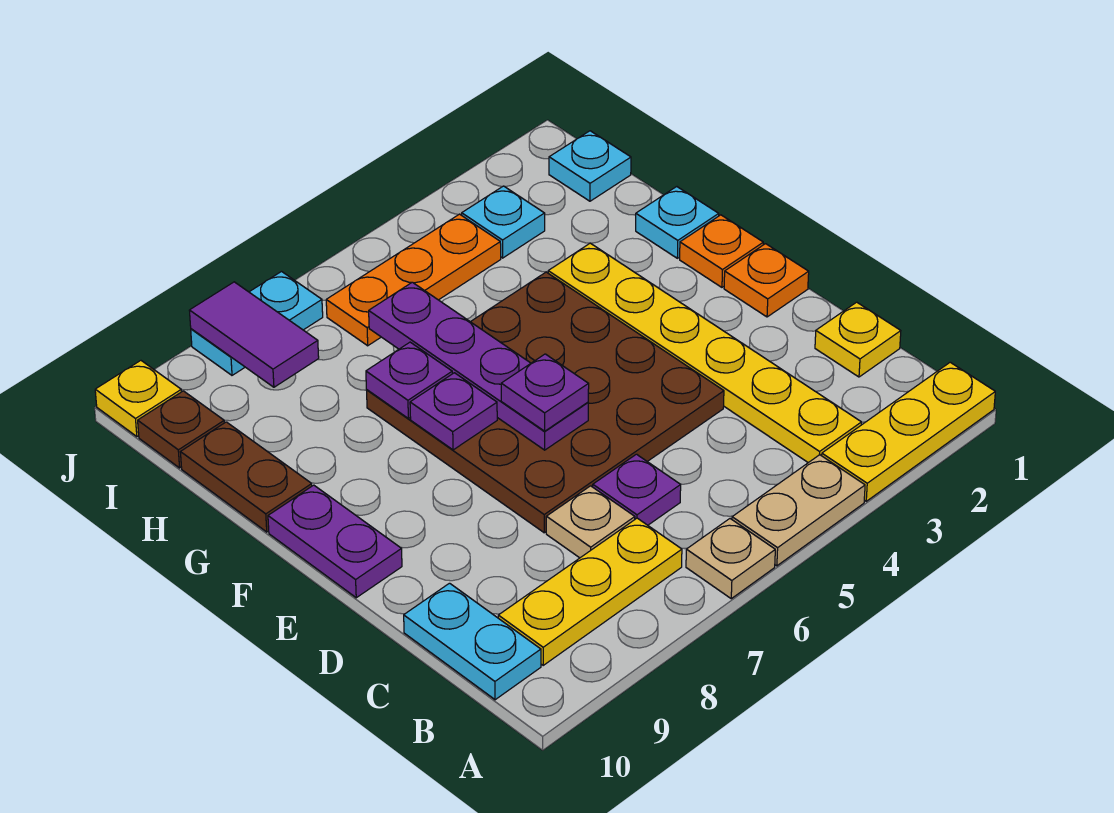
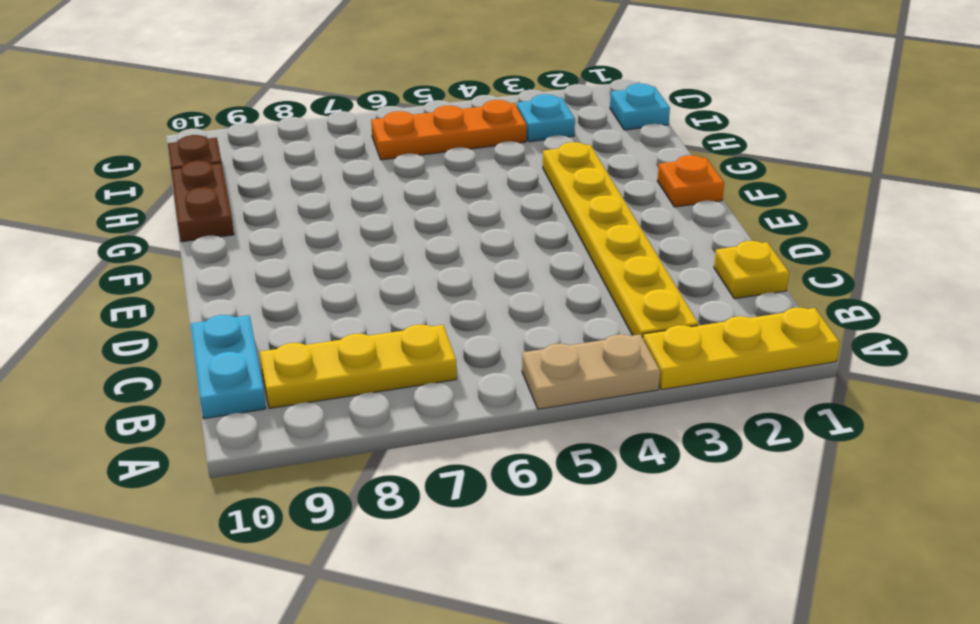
none -> tan plate A6 level 1
none -> purple plate C6 level 1
none -> tan plate C7 level 1

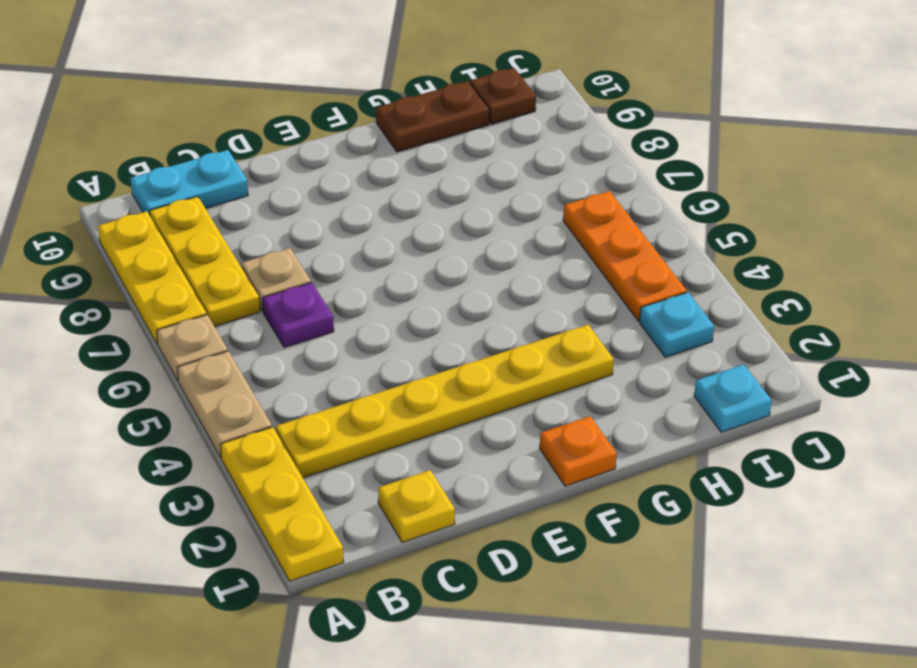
yellow plate A7:A9 level 1 -> none
none -> brown plate D4:G7 level 1
none -> orange plate E1 level 1
none -> purple plate E10:F10 level 1

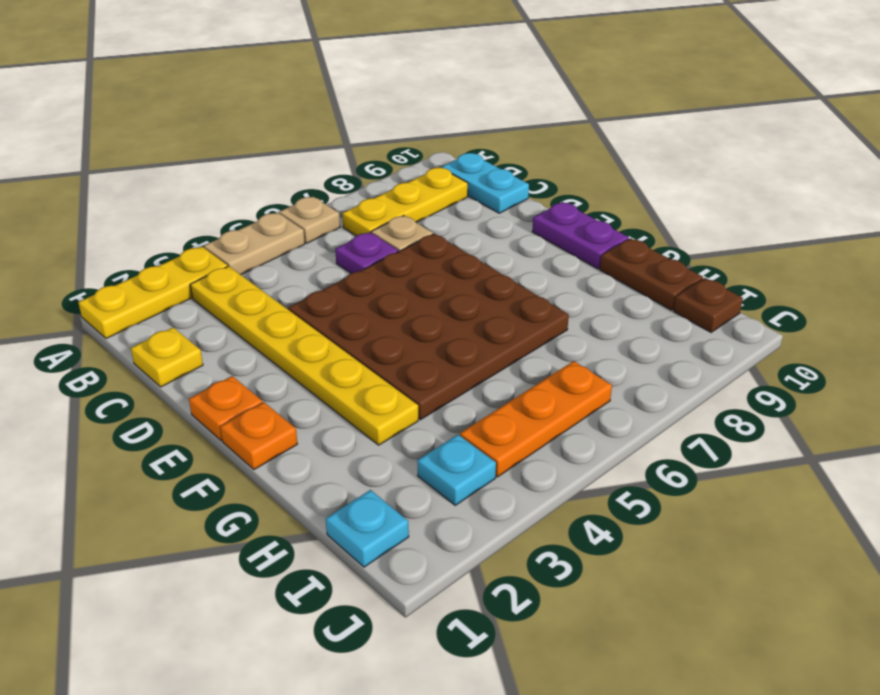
none -> cyan plate G1 level 1
none -> cyan plate J7:J8 level 1
none -> yellow plate J10 level 1

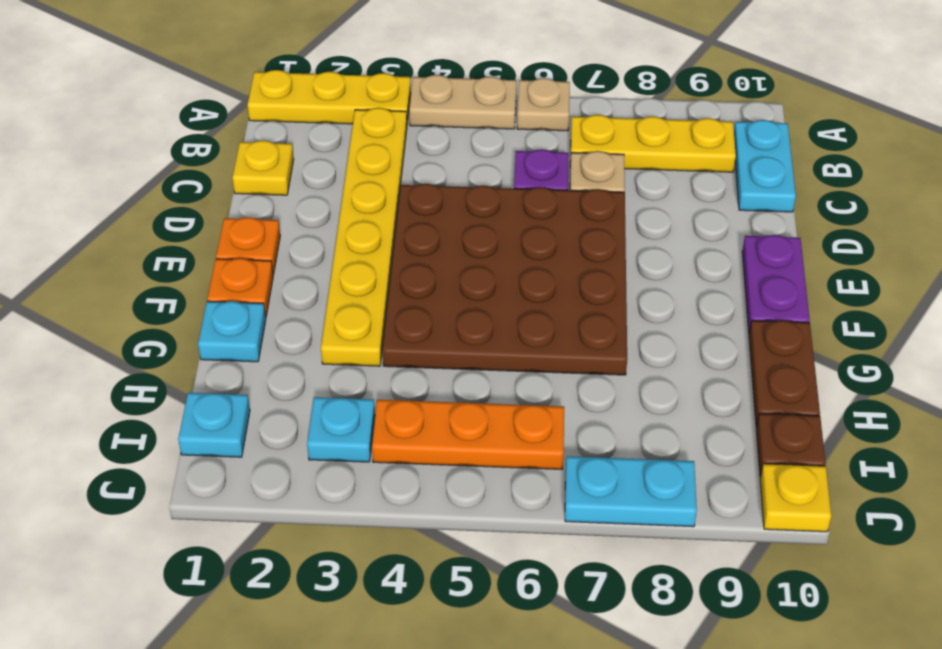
none -> purple plate E6:H6 level 2
none -> purple plate F7 level 2
none -> purple plate G7 level 2

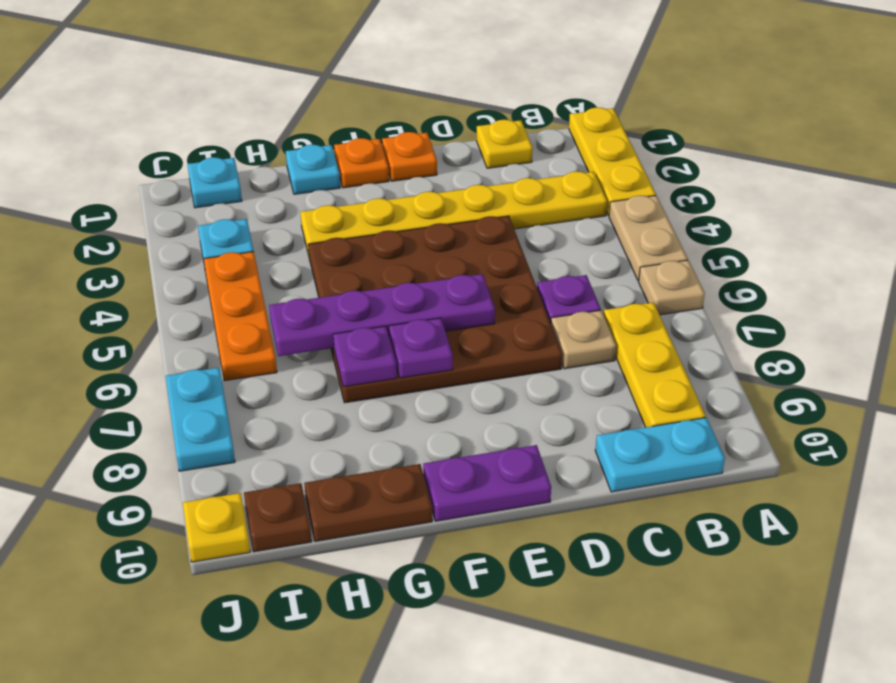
none -> purple tile I8:J8 level 2
none -> purple plate E6 level 3

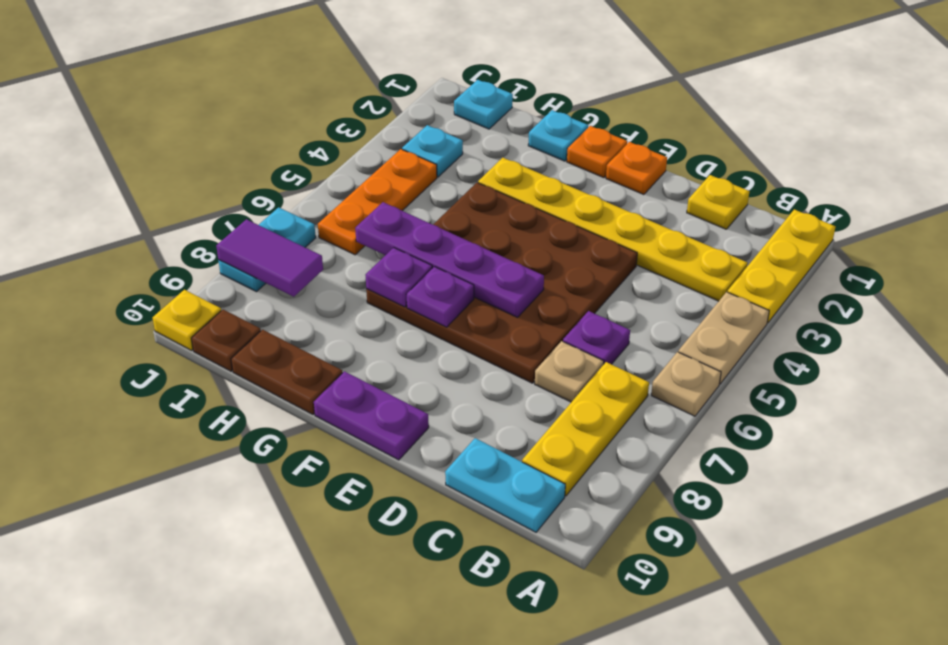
none -> purple plate E6 level 3

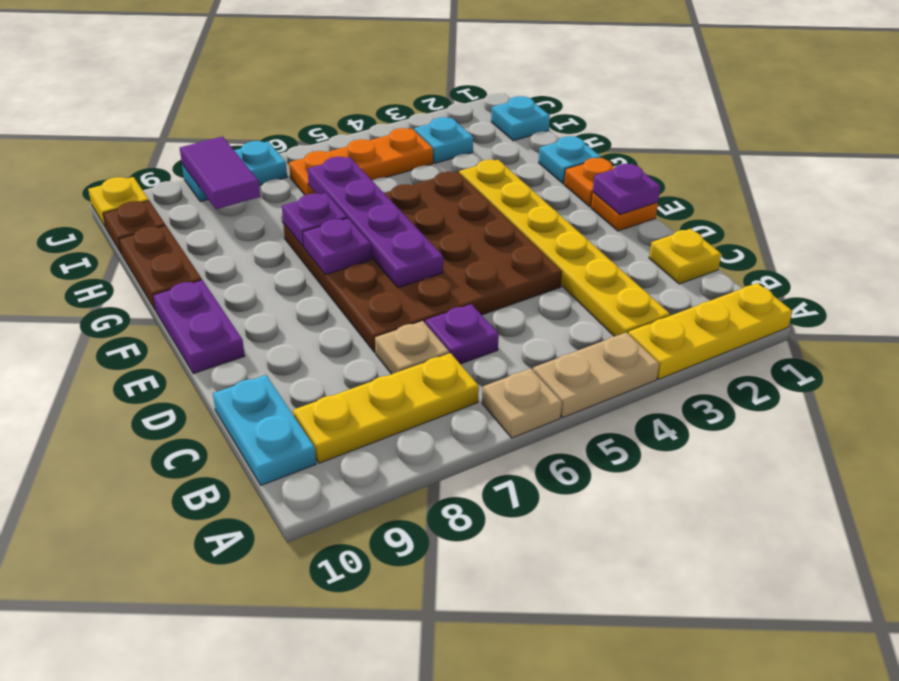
purple plate E1 level 2 -> purple plate E6 level 3

